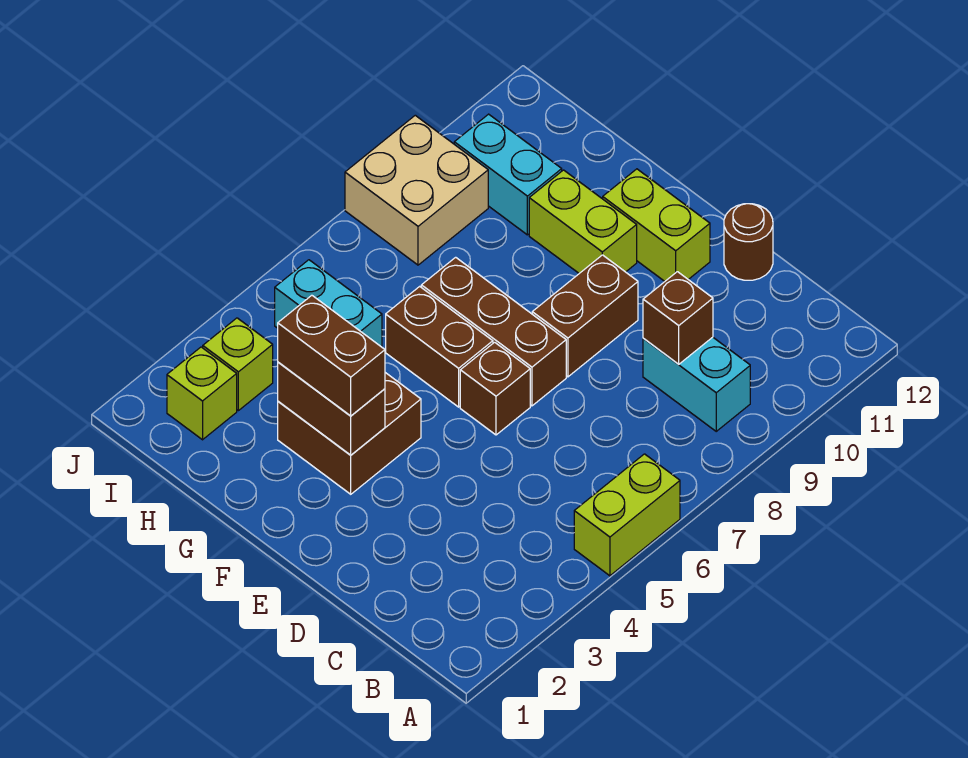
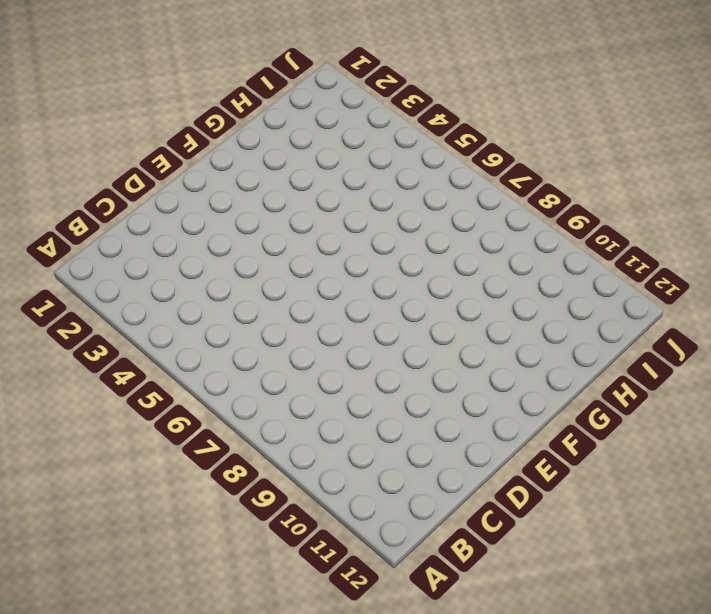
none -> lime brick A5:A6 level 1
none -> cyan brick B9:C9 level 1
none -> brown round brick D12 level 1

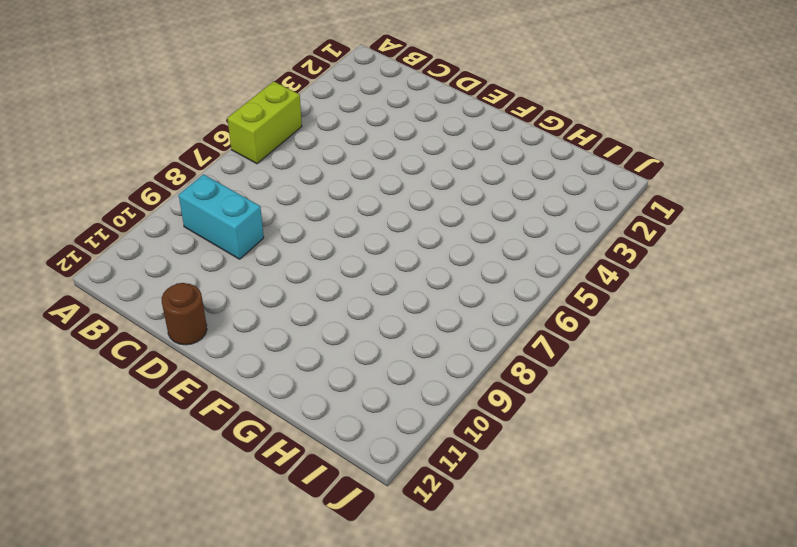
none -> brown brick E6 level 1
none -> brown brick E7:G7 level 1
none -> brown brick E8:E9 level 1

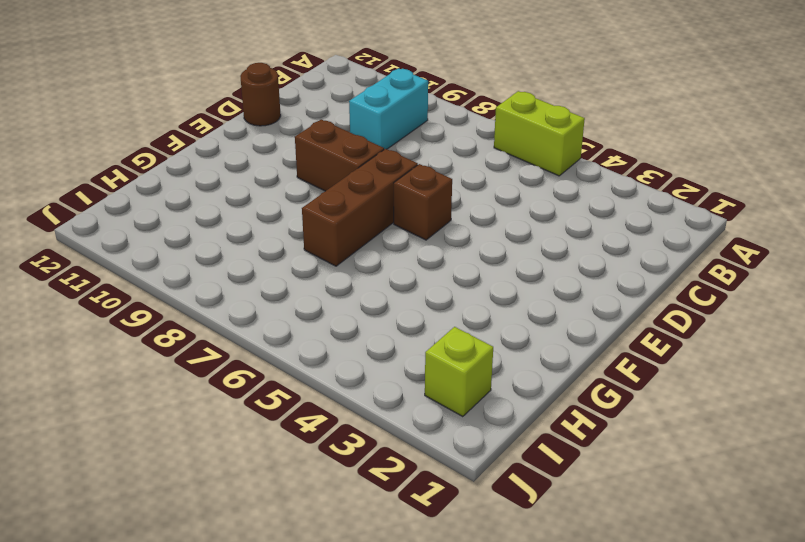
none -> lime brick E11:F11 level 1
none -> brown brick F3:G4 level 1
none -> brown brick F6:G6 level 1

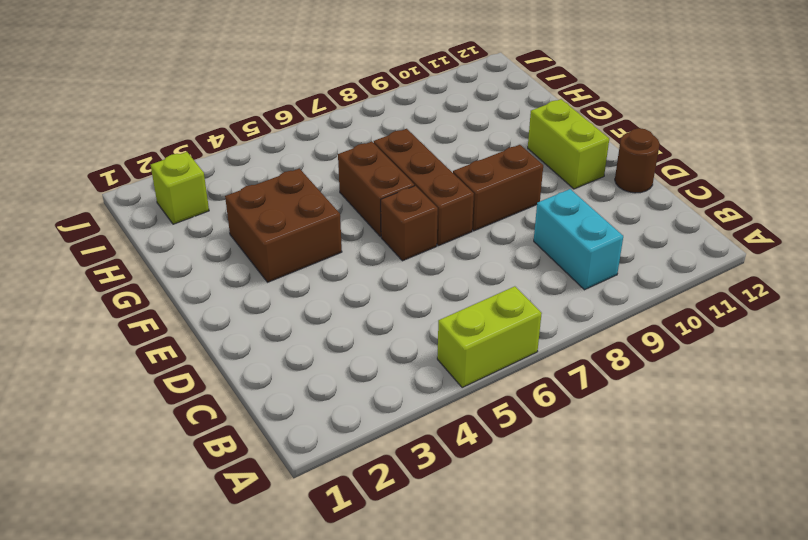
none -> lime brick F10:G10 level 1
none -> cyan brick H5:I5 level 1
none -> cyan brick H10:I10 level 1

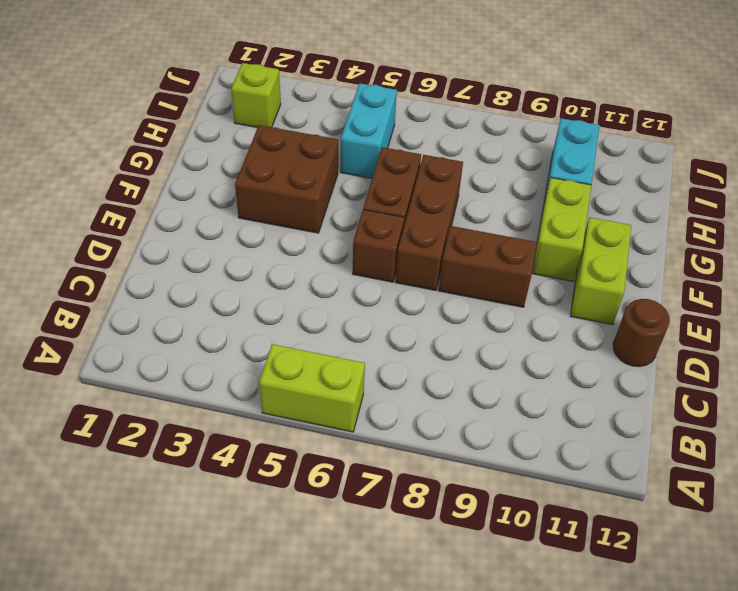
none -> cyan brick B9:C9 level 1
none -> lime brick I3 level 1
none -> tan brick I8:J9 level 1

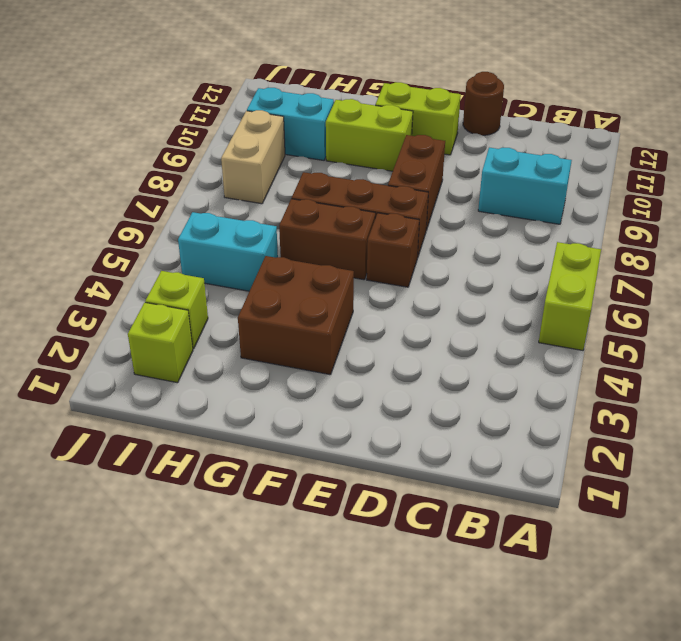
tan brick I8:I9 level 1 -> tan brick I8:J9 level 1
none -> brown brick C9 level 2
none -> brown brick F3:G3 level 2
none -> brown brick F3:G3 level 3

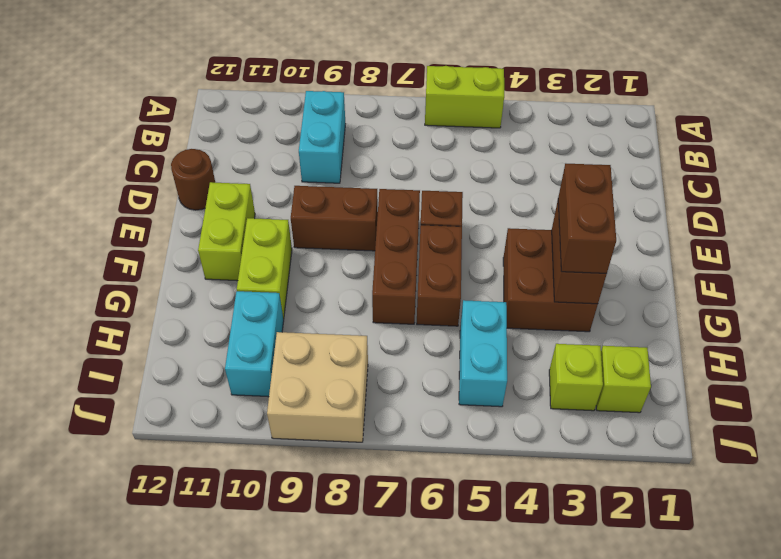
none -> brown brick C9 level 2

